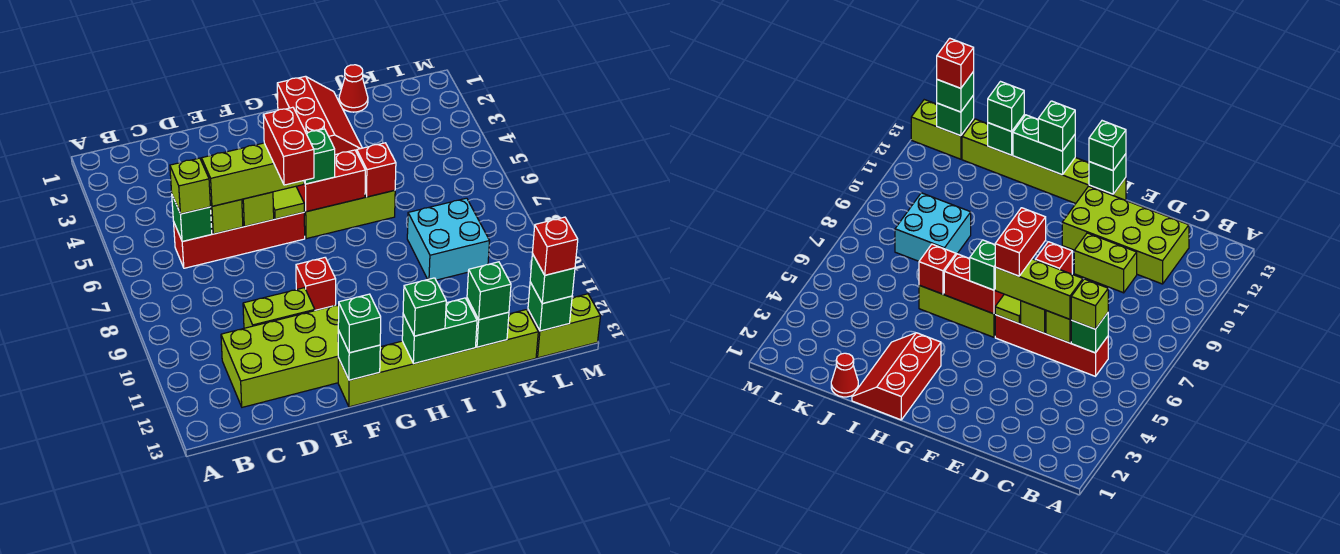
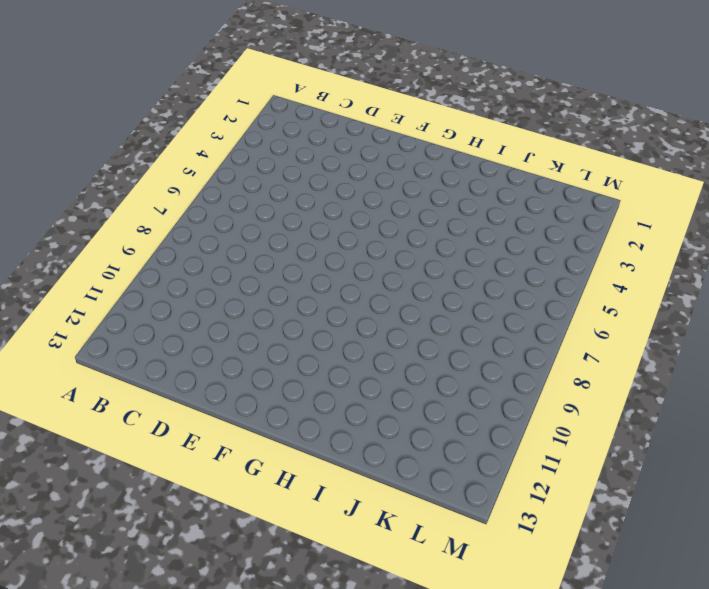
none -> red brick C6:F6 level 1
none -> lime brick C11:F12 level 1
none -> lime brick D10:E10 level 1

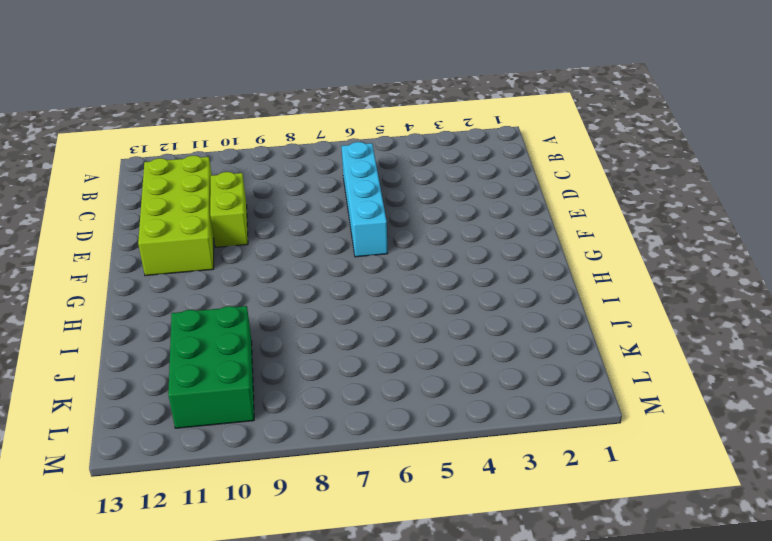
cyan brick C6:F6 level 1 -> red brick C6:F6 level 1
green brick J10:L11 level 1 -> none
none -> red brick F9 level 1
none -> lime brick F13:K13 level 1
none -> lime brick G6:I6 level 1

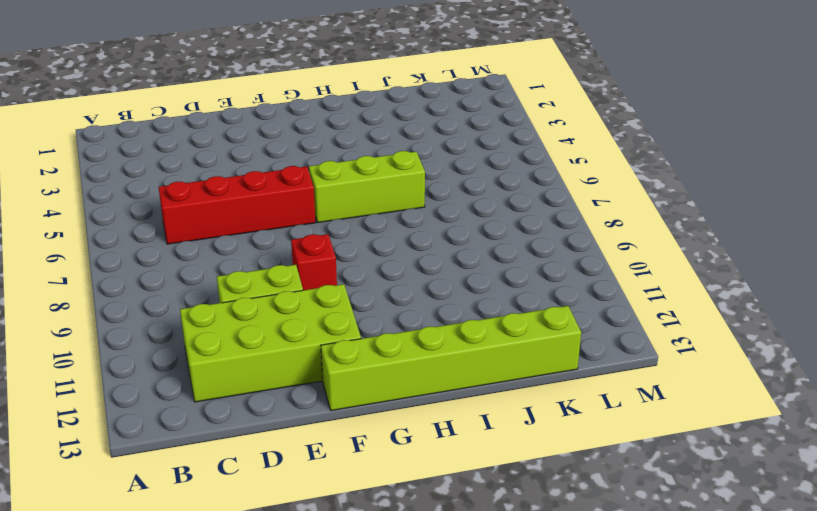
none -> red slope H1:I3 level 1 top H
none -> red cone J1 level 1
none -> cyan brick J8:K9 level 1

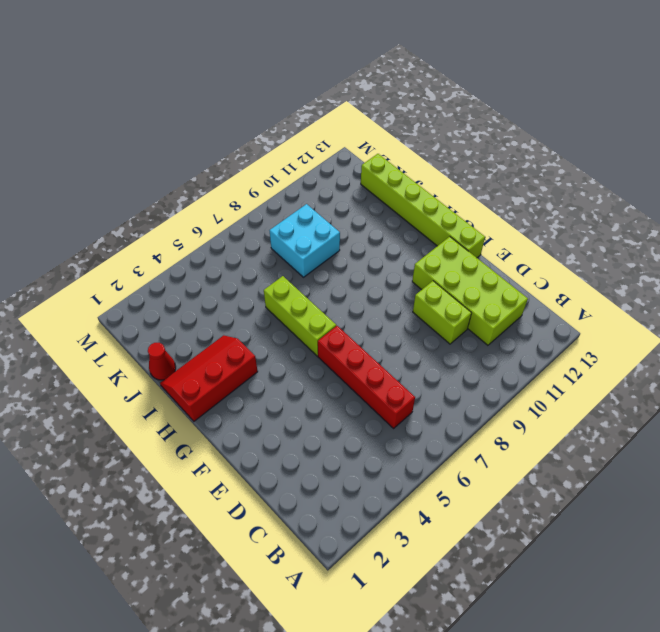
none -> red brick F9 level 1
none -> lime brick L13:M13 level 1
none -> green brick C6 level 2

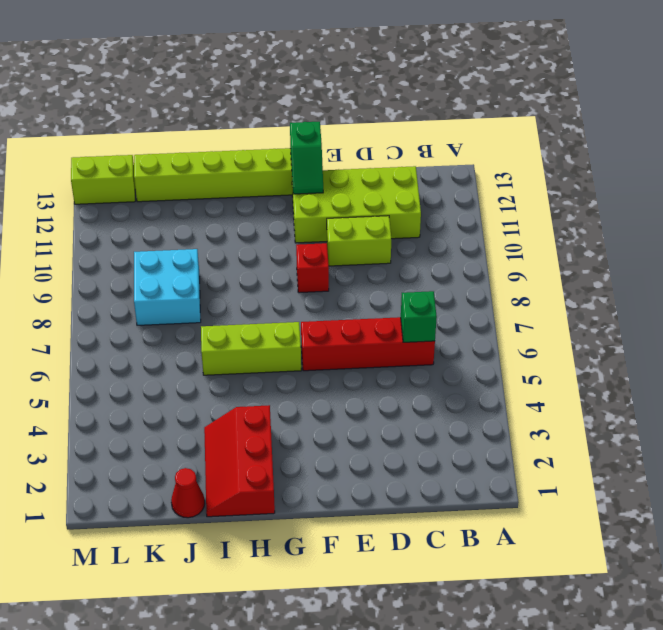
green slope F12:F13 level 2 top 13 -> green brick F13 level 2
none -> lime brick D6 level 2
none -> lime brick E6 level 2
none -> lime tile F6 level 2

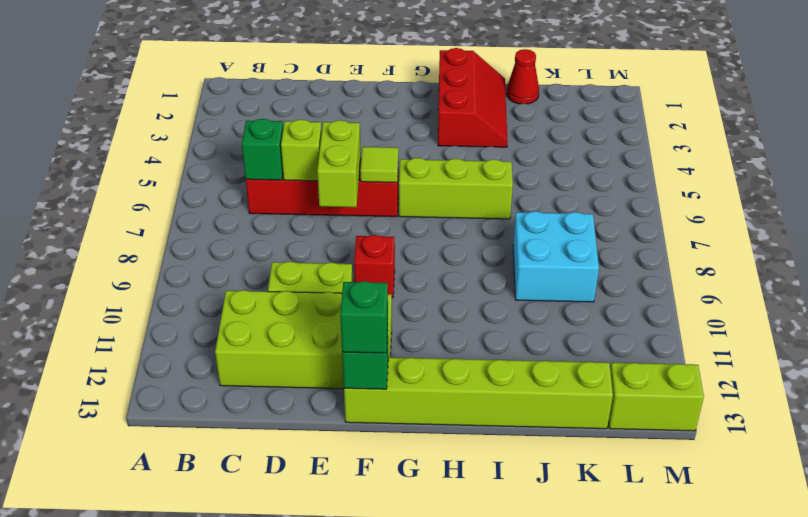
lime brick E6:E7 level 2 -> lime brick E6 level 2
none -> red brick G6:H6 level 2
none -> green brick H13:I13 level 2
none -> red brick I6 level 2

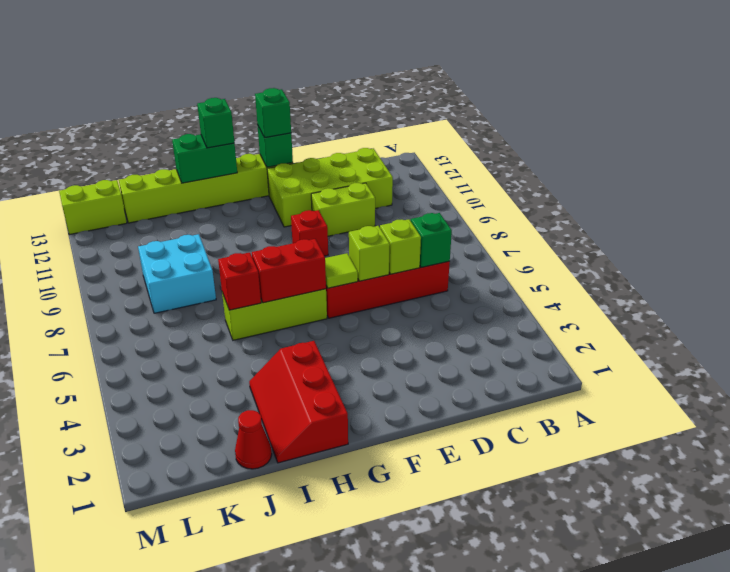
none -> green brick J13 level 2
none -> green brick L13 level 2
none -> lime brick C6 level 3

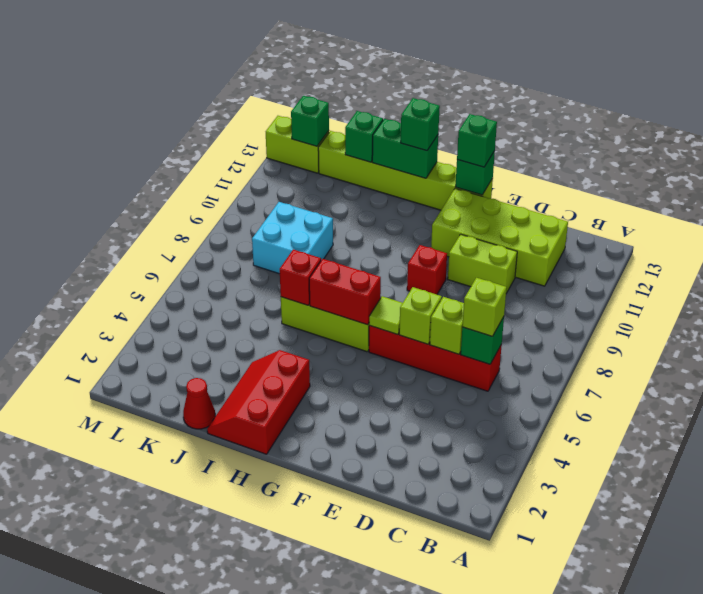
none -> lime brick D6:F6 level 3
none -> green brick G6 level 3
none -> green brick J13 level 3

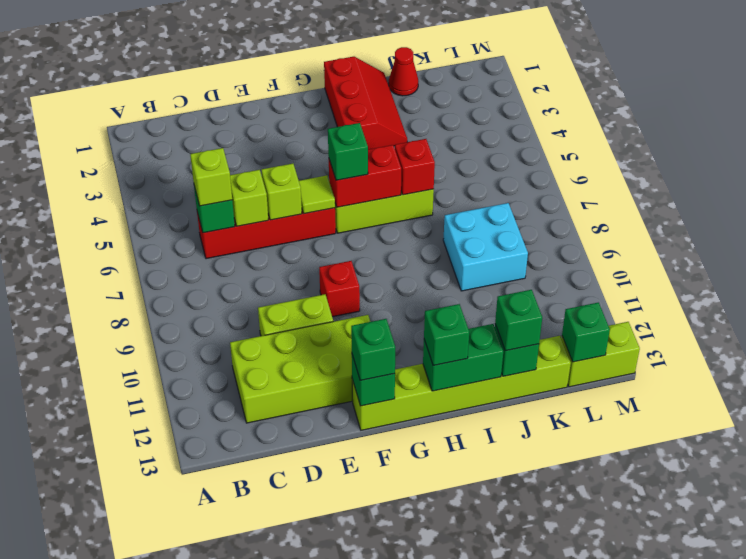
none -> lime brick D6:F6 level 3
none -> green brick L13 level 3
none -> red brick F6:F7 level 4

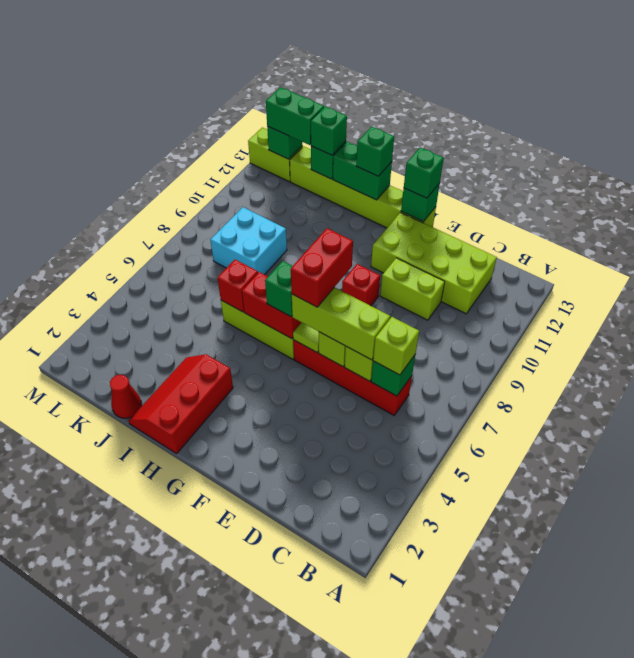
green brick K13:L13 level 3 -> green brick L13 level 3
none -> red brick L13 level 4

